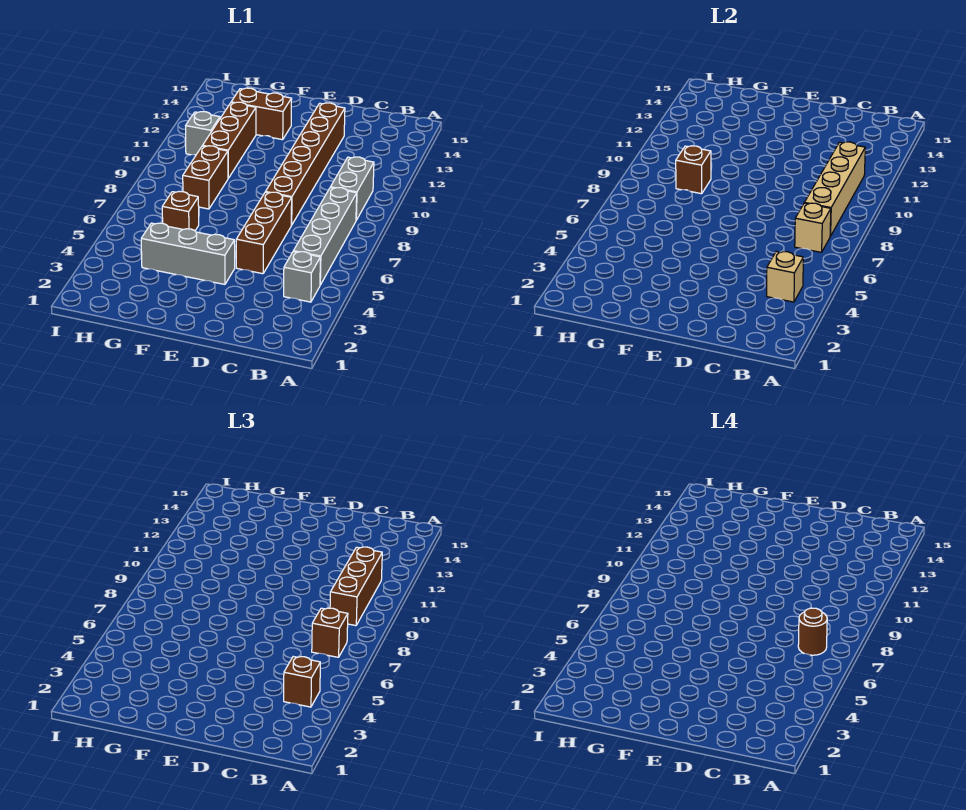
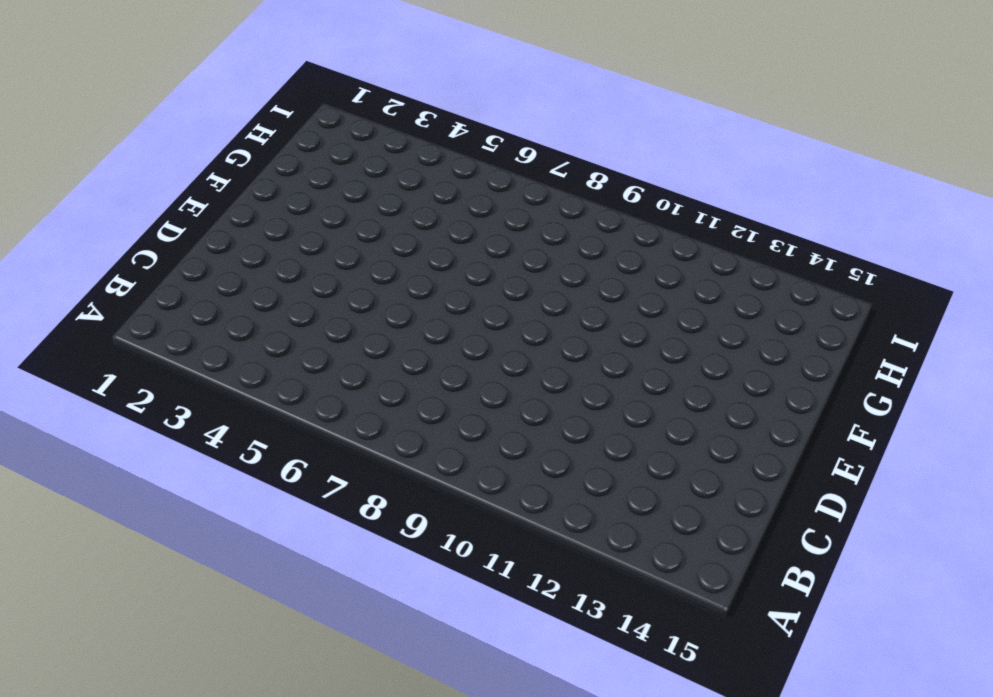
none -> grey brick B4 level 1
none -> grey brick B5:B8 level 1
none -> grey brick B9:B10 level 1

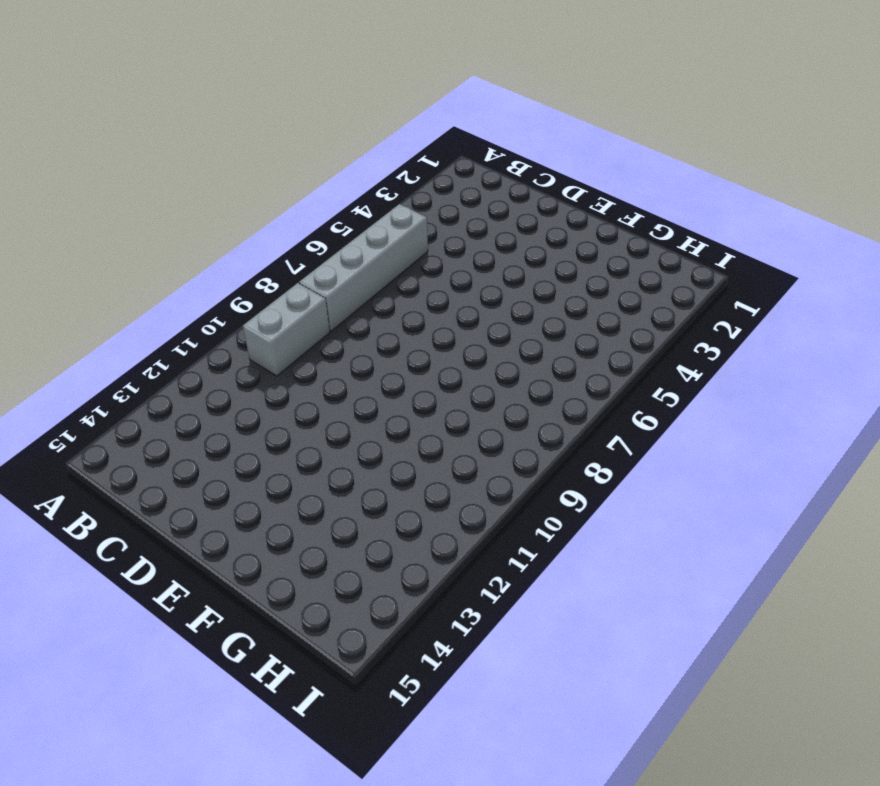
none -> grey brick B4 level 1
none -> brown brick D5:D7 level 1
none -> brown brick D8:D13 level 1

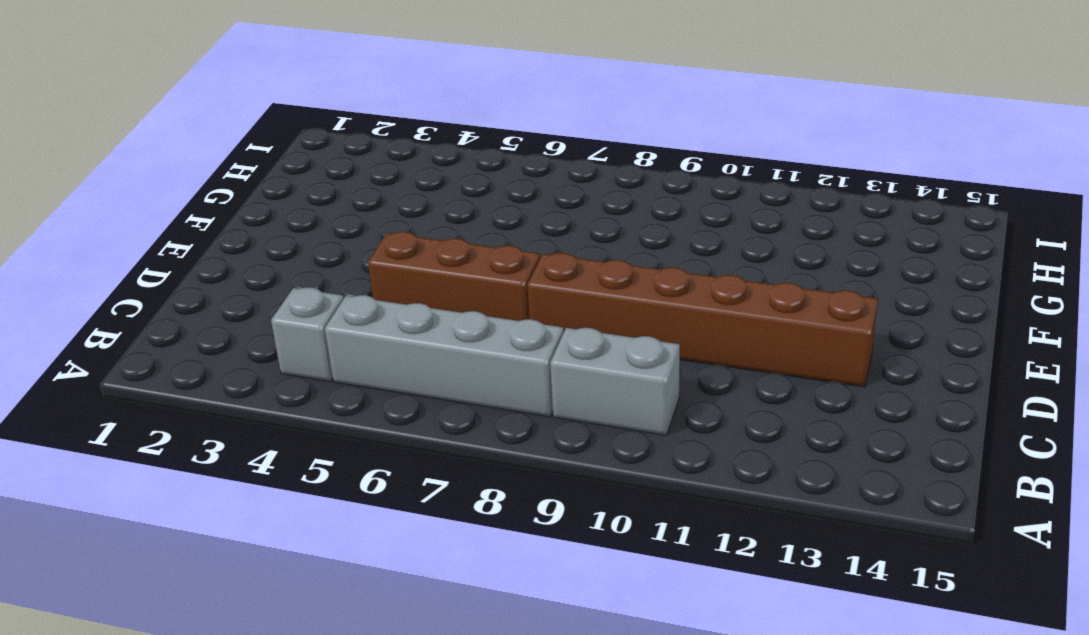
none -> grey brick E4:G4 level 1
none -> brown brick F13:G13 level 1
none -> brown brick G6 level 1

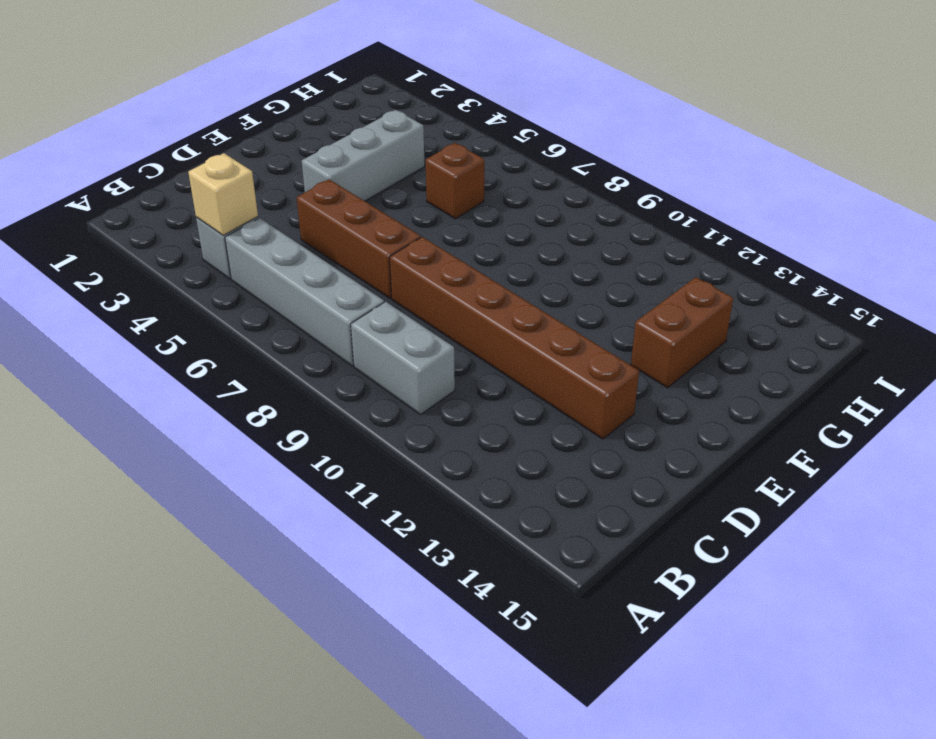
none -> brown brick G8:G9 level 1
none -> brown brick G10:G12 level 1
none -> grey brick H11 level 1

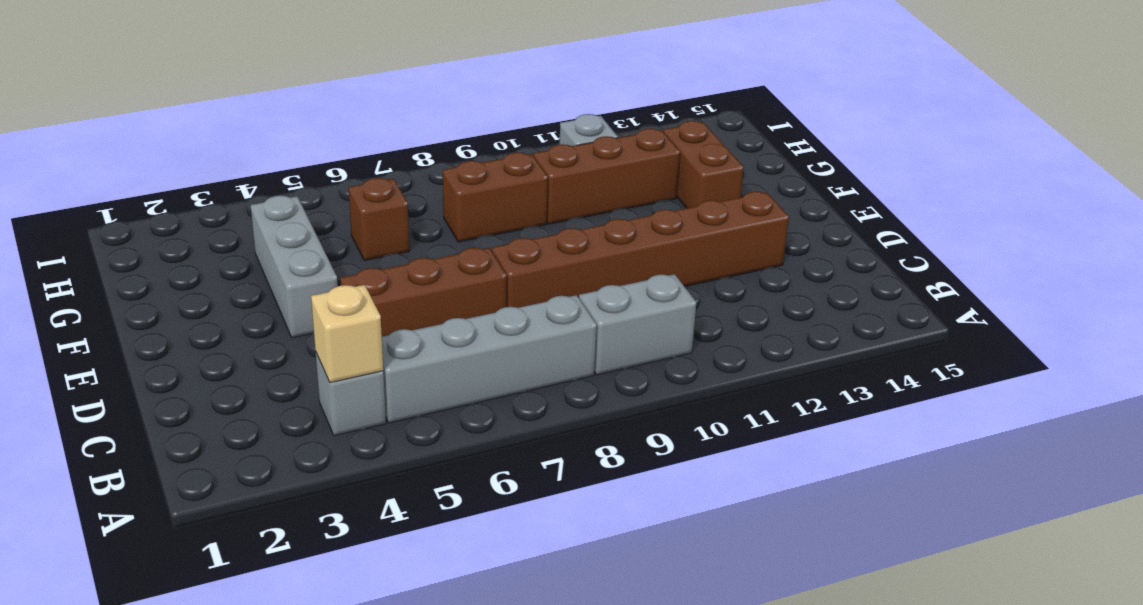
none -> tan brick B7 level 2
none -> tan brick B8:B11 level 2
none -> brown brick G9 level 2

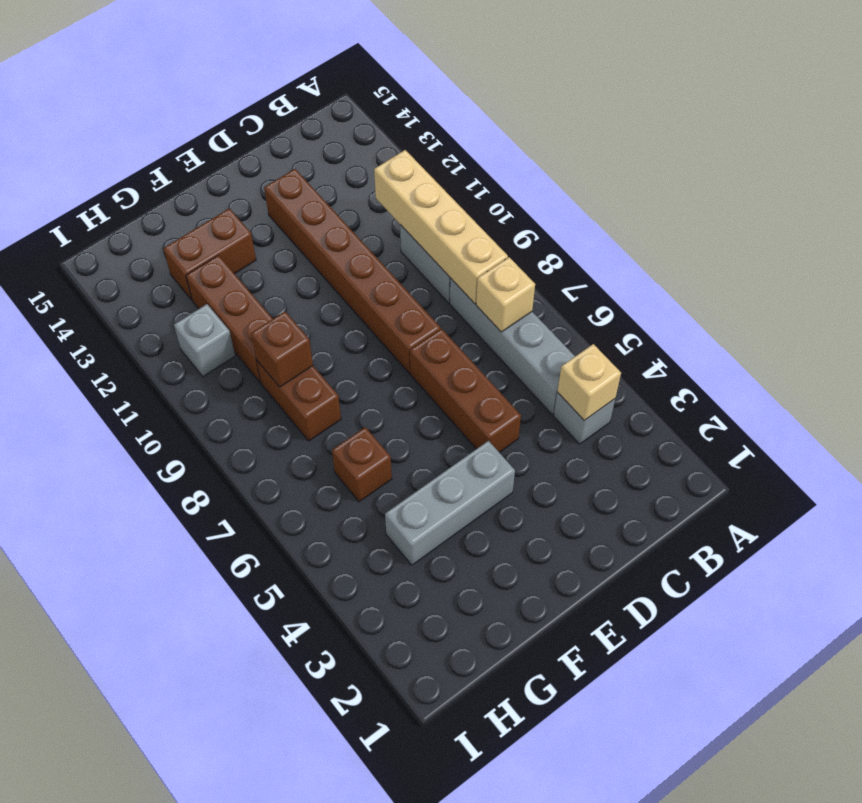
none -> brown brick B4 level 3
none -> brown brick B7 level 3
none -> brown brick B9:B11 level 3

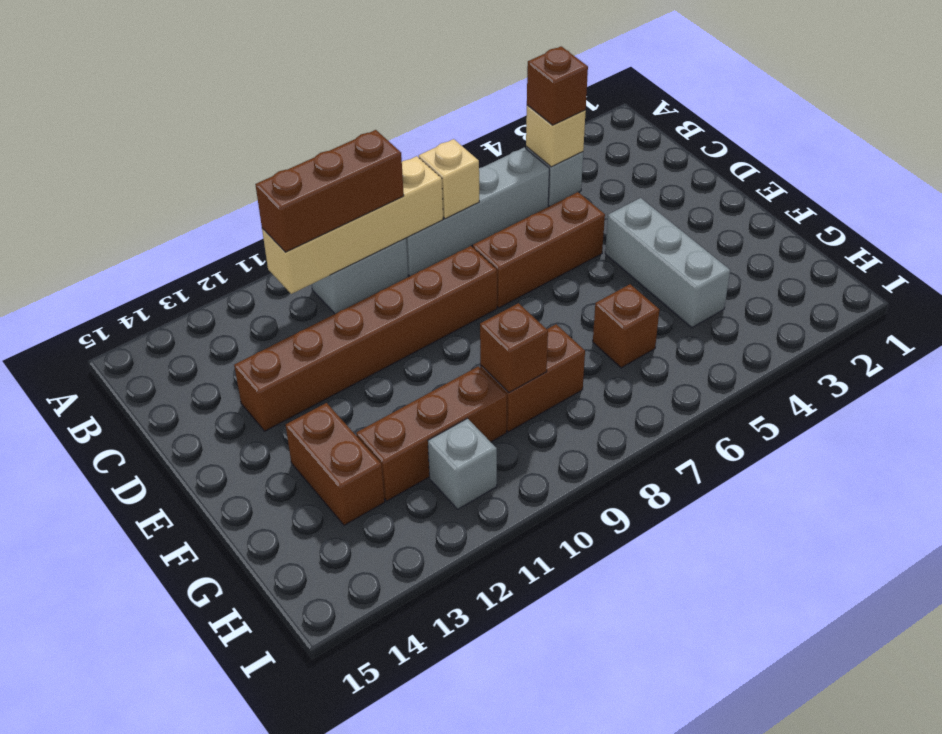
none -> brown brick B7 level 3
none -> brown round brick B7 level 4

